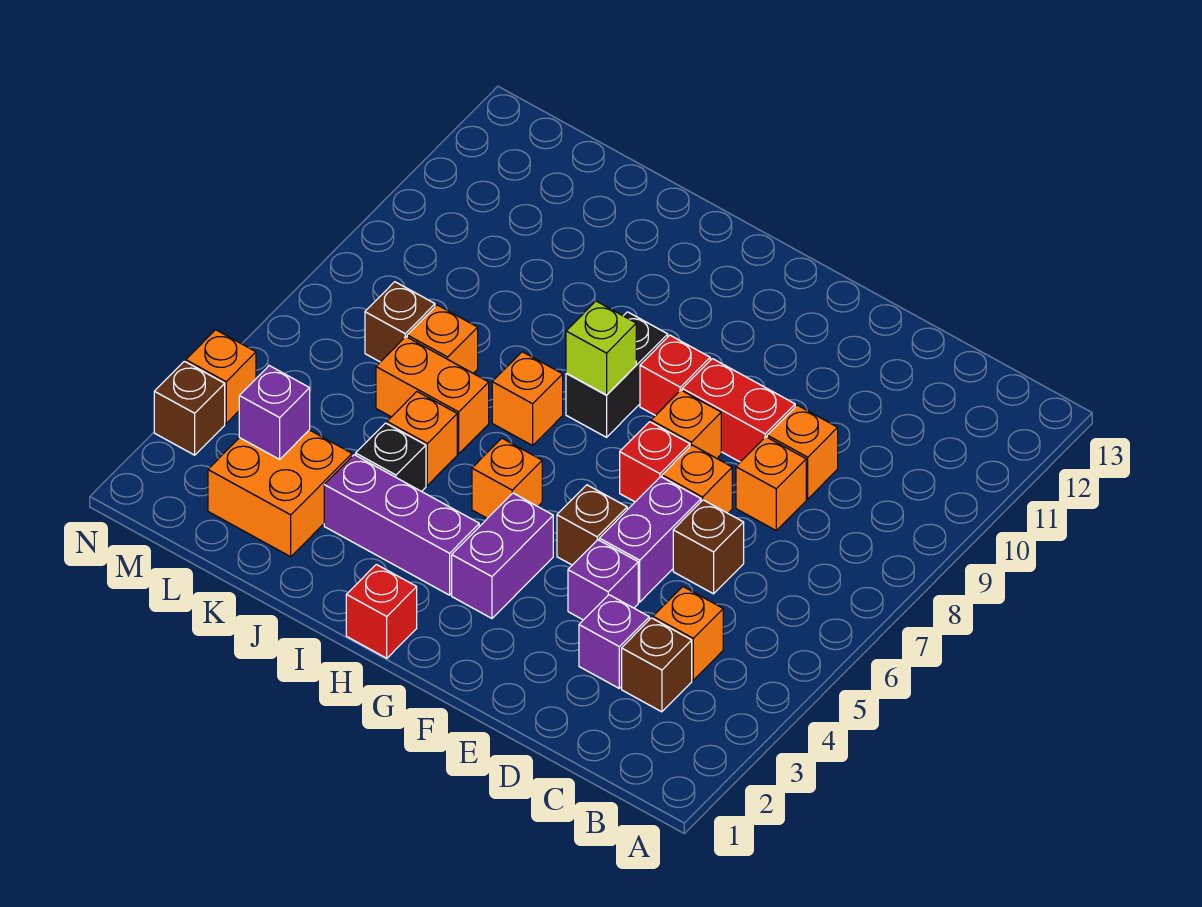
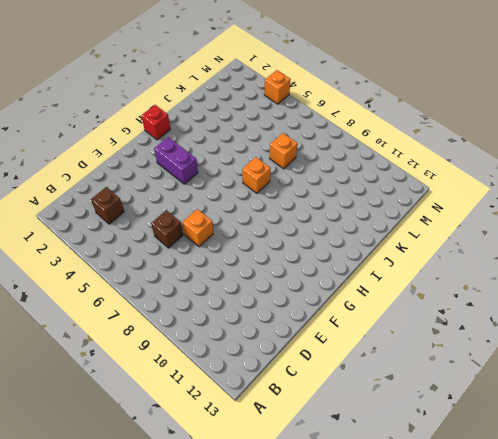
none -> orange brick C4 level 1
none -> purple brick D3 level 1
none -> orange brick D8 level 1
none -> orange brick D9 level 1

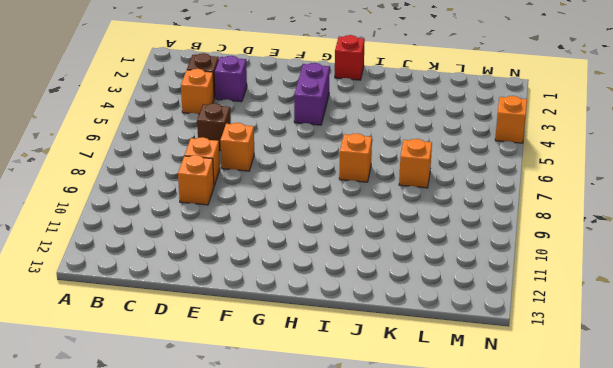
none -> purple brick E4 level 1
none -> purple brick E5:E6 level 1
none -> red brick E9:F9 level 1
none -> brown brick F5 level 1

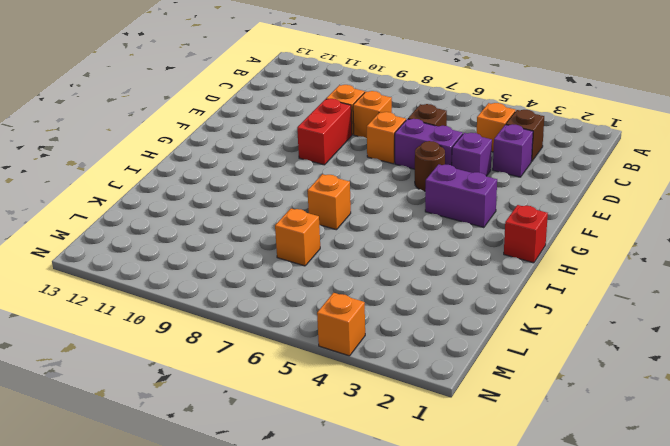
brown round brick F5 level 1 -> brown brick F5 level 1
none -> red brick F7 level 1
none -> orange brick F8 level 1
none -> red brick G9 level 1
none -> purple brick H3:J3 level 1

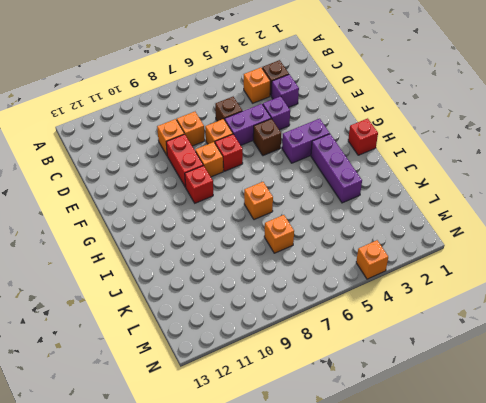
none -> orange brick H5 level 1
none -> black brick H8:H9 level 1
none -> black brick J4 level 1
none -> orange brick J5 level 1

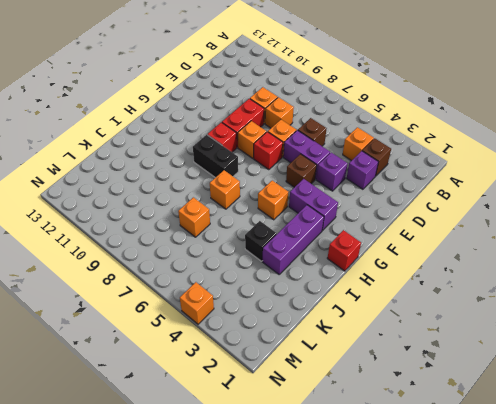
none -> orange brick J5 level 1
none -> orange brick J6:K6 level 1
none -> orange brick K2:L3 level 1
none -> brown brick L7 level 1

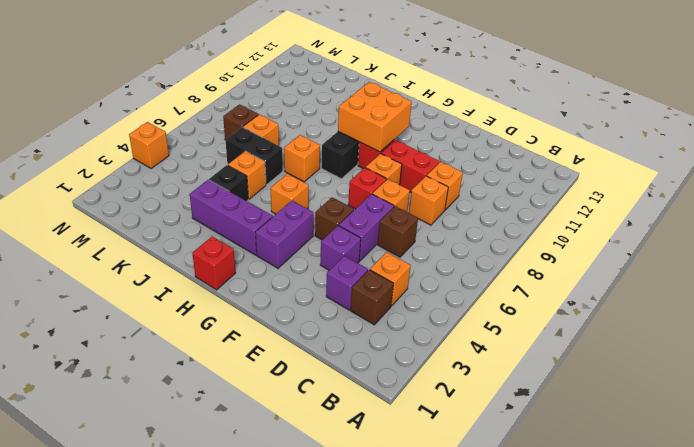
orange brick G9:H10 level 2 -> orange brick K2:L3 level 1
black brick J6:K6 level 1 -> orange brick J6:K6 level 1
none -> brown brick N3 level 1
none -> lime brick H8 level 2
none -> purple brick L3 level 2

